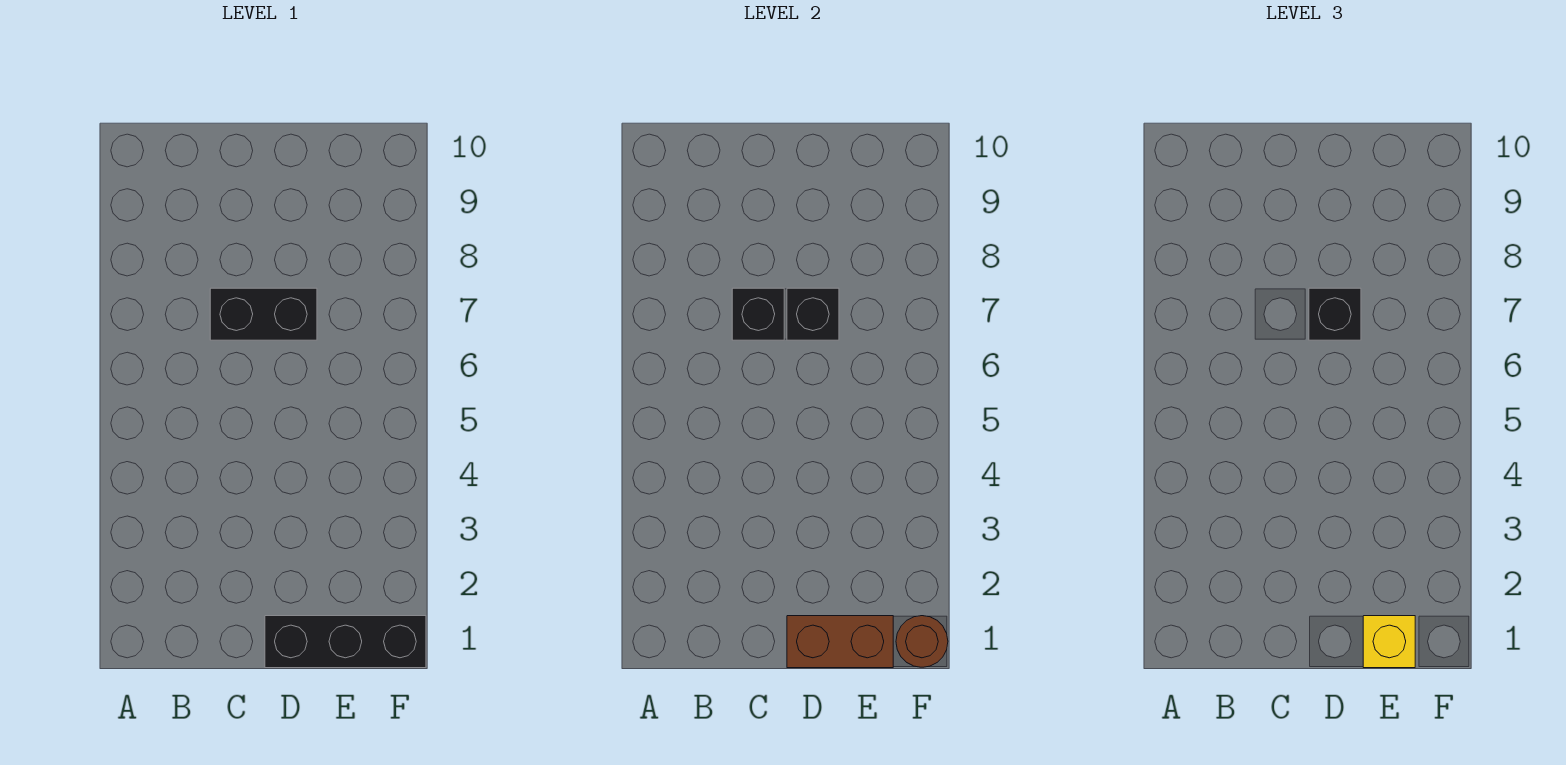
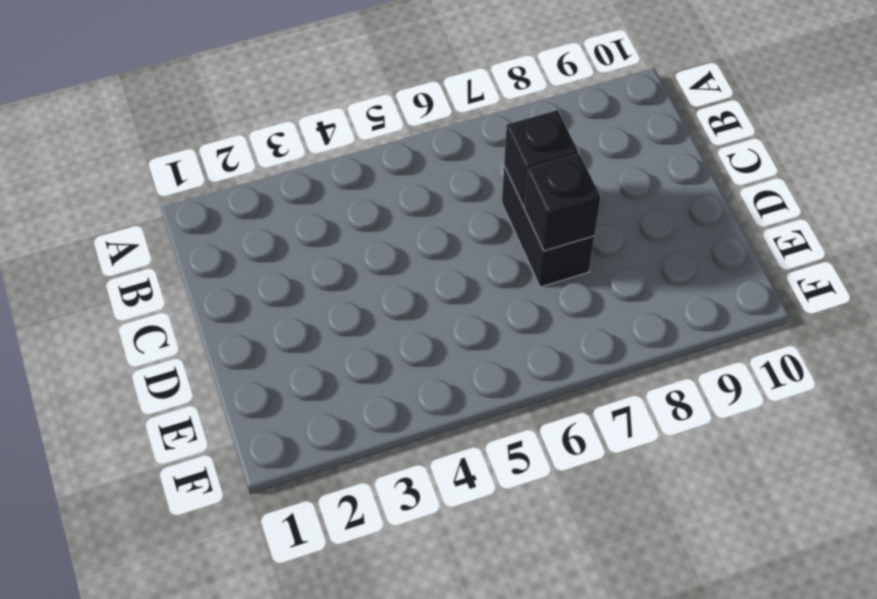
none -> black brick D1:F1 level 1
none -> brown brick D1:E1 level 2

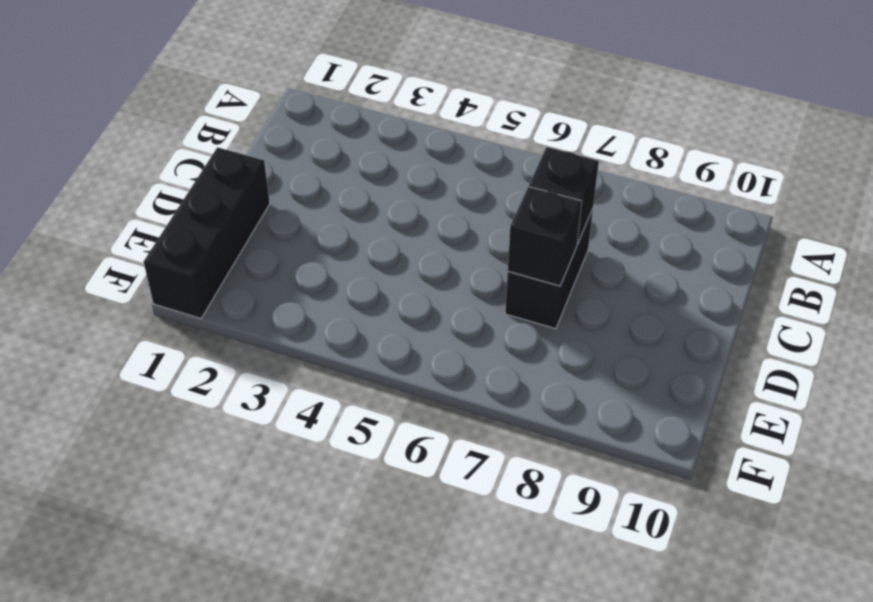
none -> brown brick D1:E1 level 2
none -> brown round brick F1 level 2

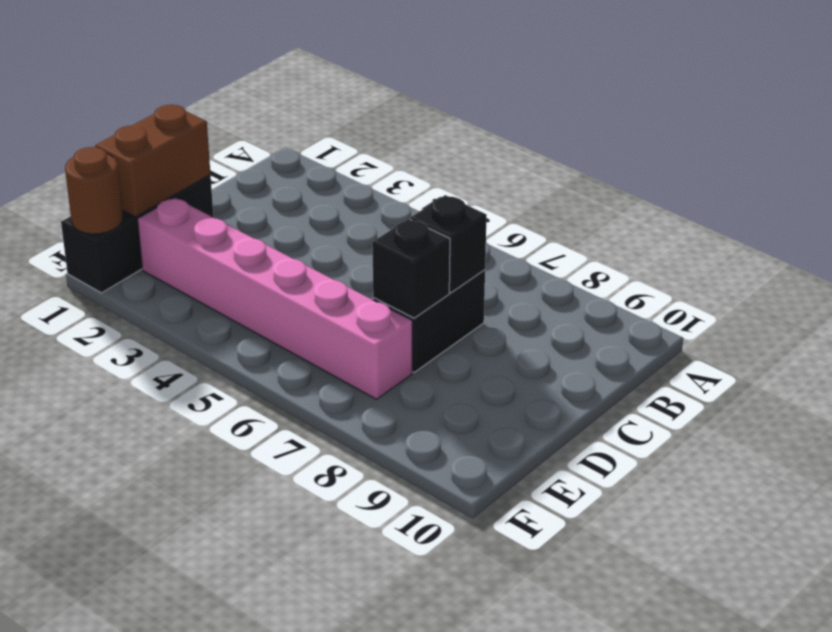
pink brick E2:E7 level 1 -> none
none -> black brick D7 level 3
none -> yellow brick E1 level 3

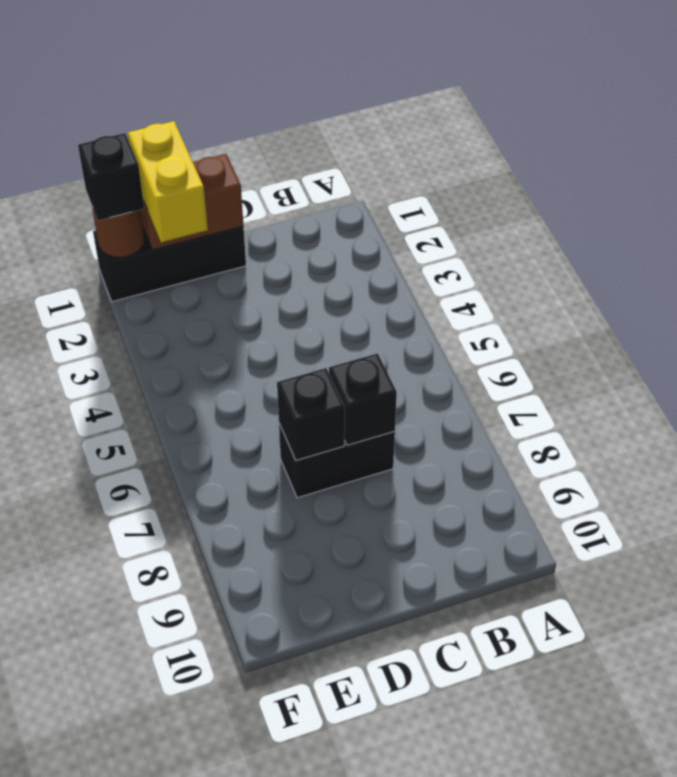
yellow brick E1:E2 level 3 -> yellow brick E1 level 3
black brick F1 level 3 -> black brick D7 level 3

